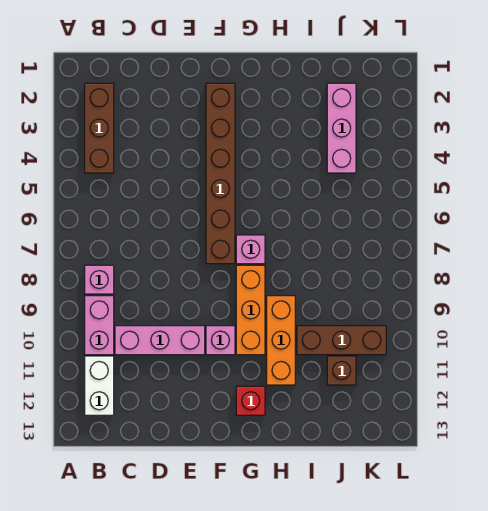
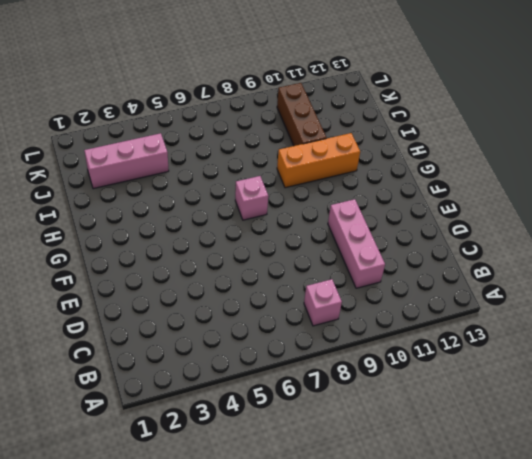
none -> brown brick B2:B4 level 1
none -> pink brick B9:B10 level 1
none -> white brick B11:B12 level 1

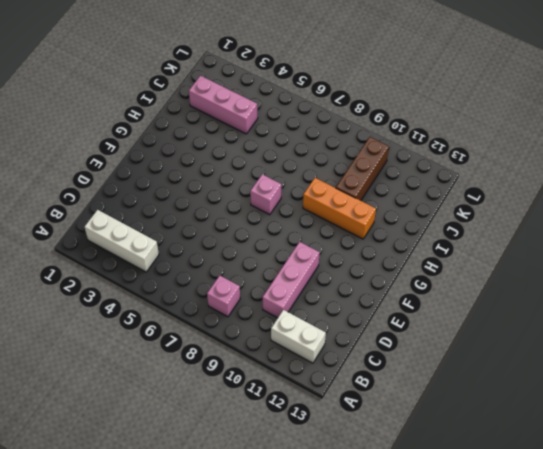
white brick B2:B4 level 1 -> brown brick B2:B4 level 1
none -> pink brick B9:B10 level 1
none -> brown brick F2:F7 level 1
none -> pink brick F10 level 1

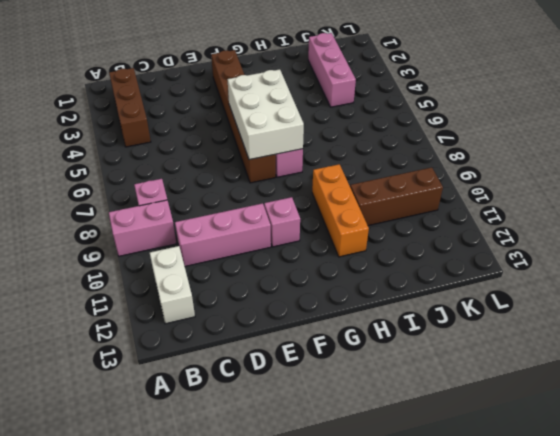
pink brick A9:B9 level 1 -> pink brick B9:B10 level 1
white brick F5:G7 level 2 -> none
none -> orange brick G8:G10 level 1
none -> red brick G12 level 1
none -> brown brick J11 level 1

